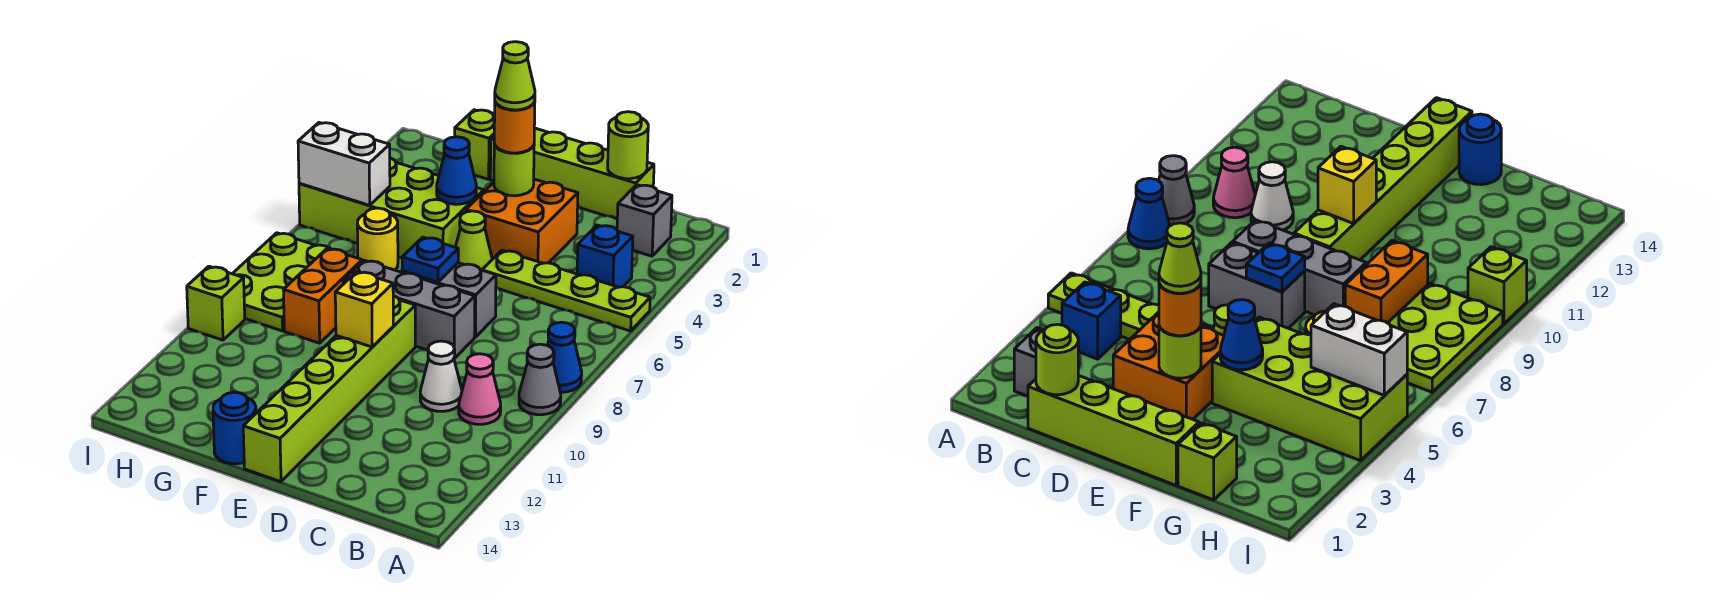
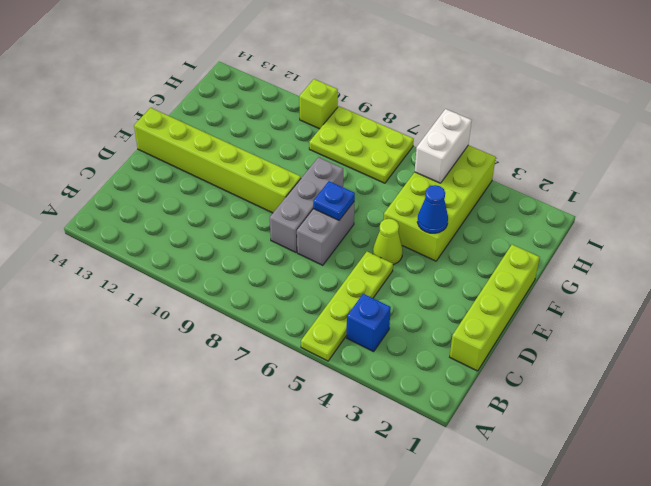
none -> blue cone A8 level 1
none -> grey cone A9 level 1
none -> grey brick B2 level 1

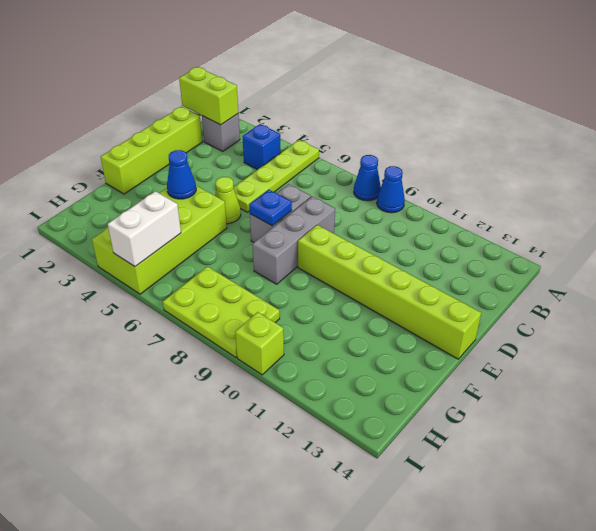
blue cone A9 level 1 -> grey cone A9 level 1
lime brick B1:B2 level 2 -> none
none -> pink cone B10 level 1
none -> white cone C10 level 1
none -> orange brick D3:E4 level 1

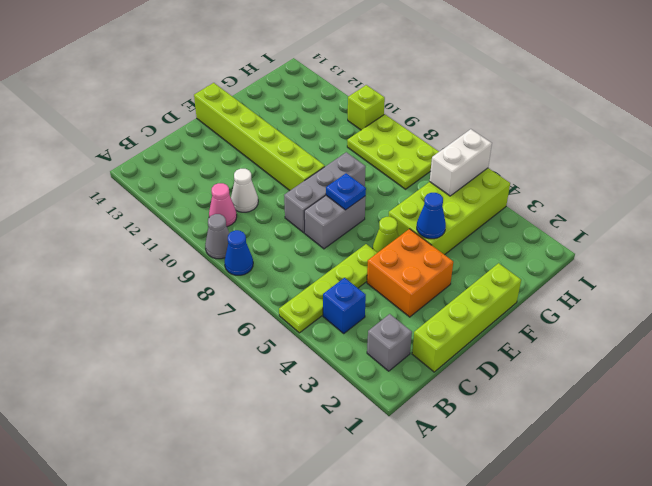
none -> blue round brick F14 level 1
none -> lime brick G1 level 1
none -> yellow round brick G6 level 1

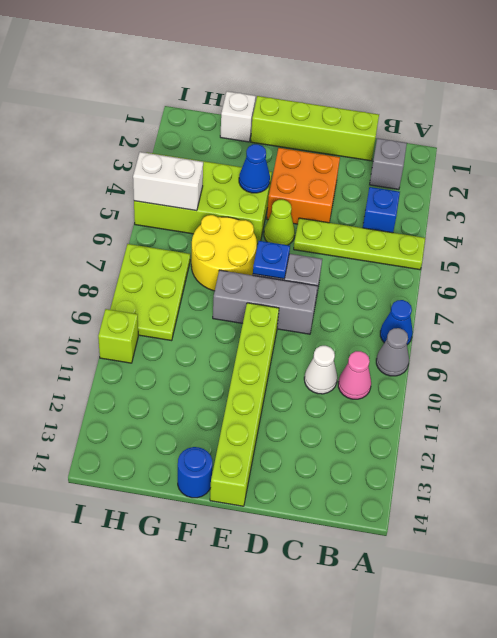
yellow round brick F6:G7 level 1 -> yellow round brick G6 level 1
white brick G1 level 1 -> lime brick G1 level 1
none -> orange brick G8:G9 level 1
none -> lime round brick C1 level 2
none -> lime round brick E3 level 2

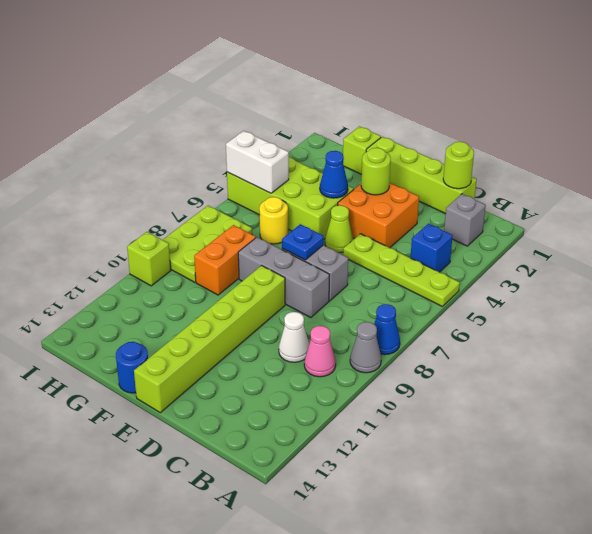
none -> yellow brick E10 level 2
none -> orange round brick E3 level 3
none -> lime cone E3 level 4

